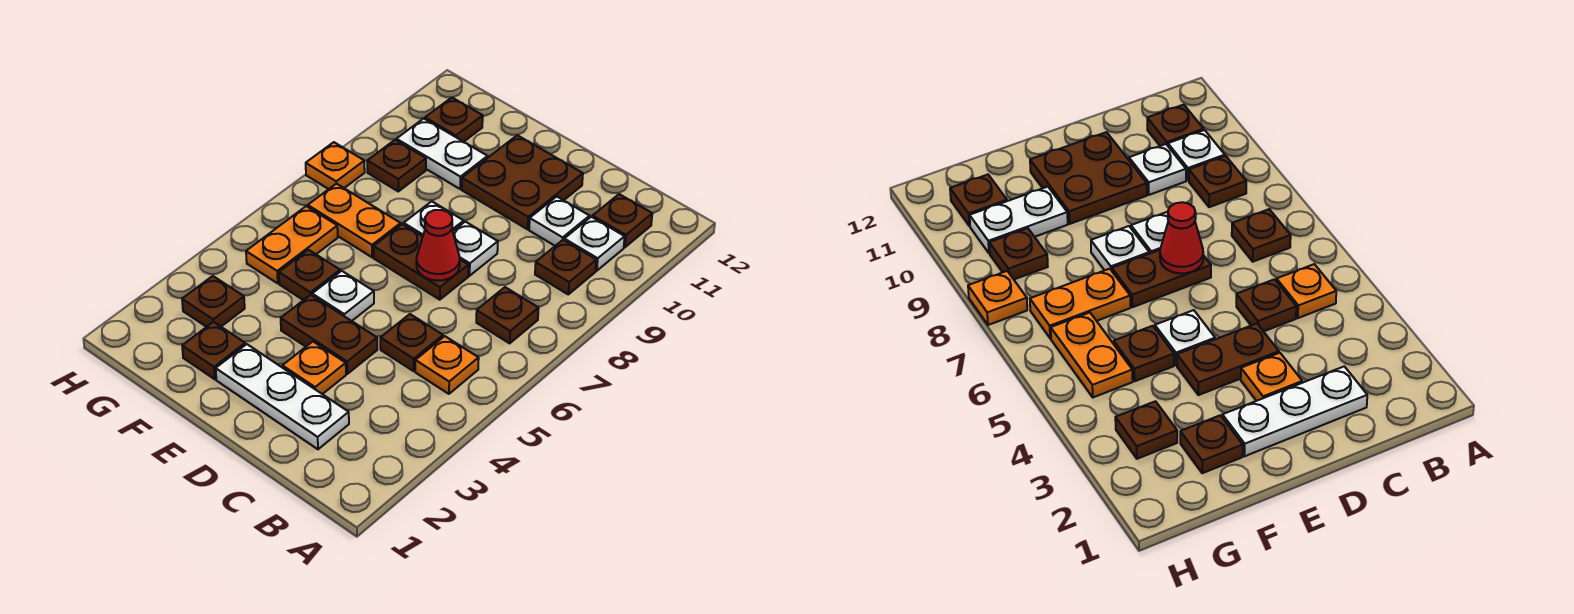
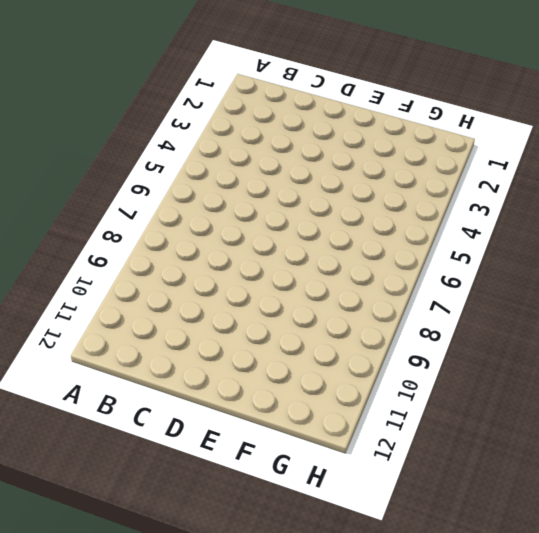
none -> orange plate B5 level 1
none -> brown plate B7 level 1
none -> brown plate B9 level 1

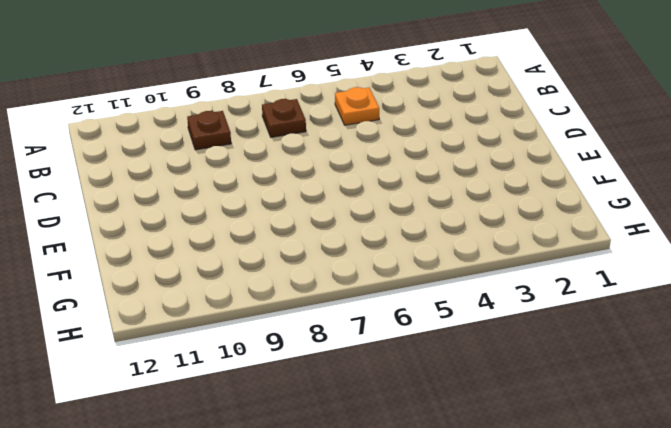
none -> white plate B10 level 1
none -> brown plate B11 level 1
none -> white plate C2:E2 level 1

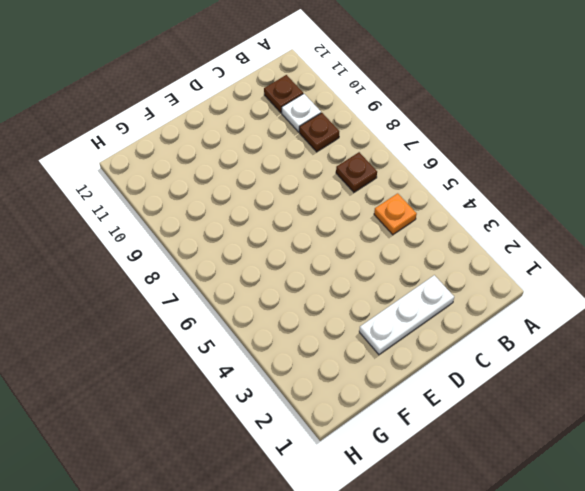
none -> brown plate C5 level 1
none -> white plate C10 level 1
none -> orange plate D3 level 1

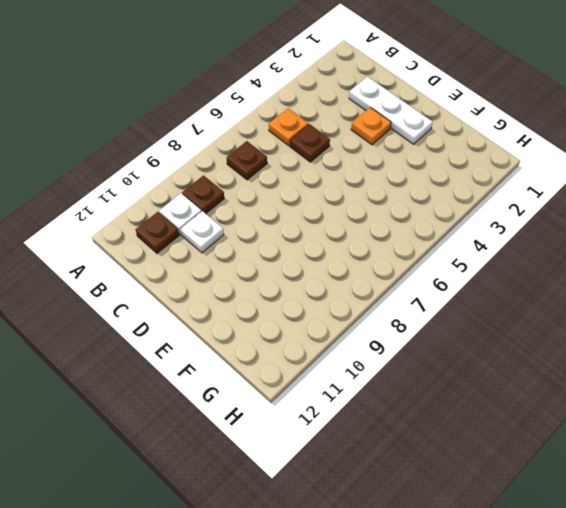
none -> brown plate D4:E4 level 1
none -> brown plate D7:E7 level 1
none -> white plate D8 level 1

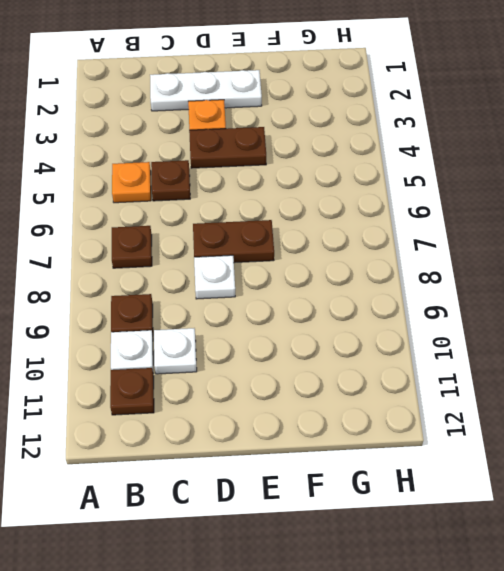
none -> brown plate D10:E11 level 1
none -> white plate E5 level 1
none -> white plate E8 level 1

